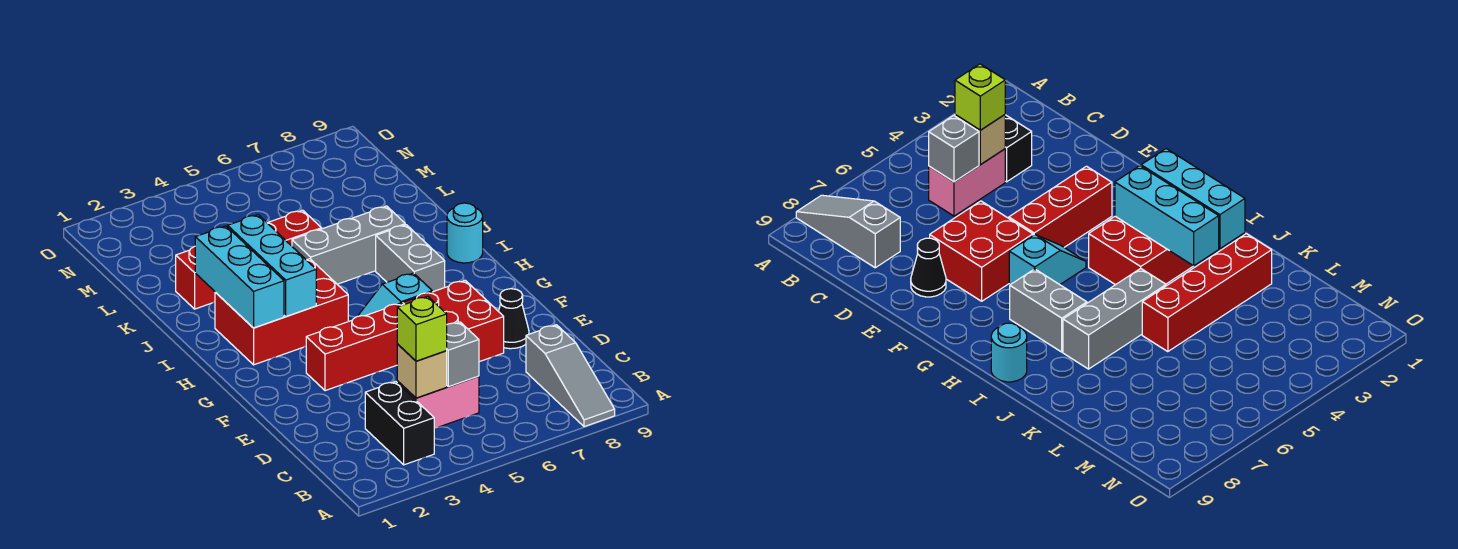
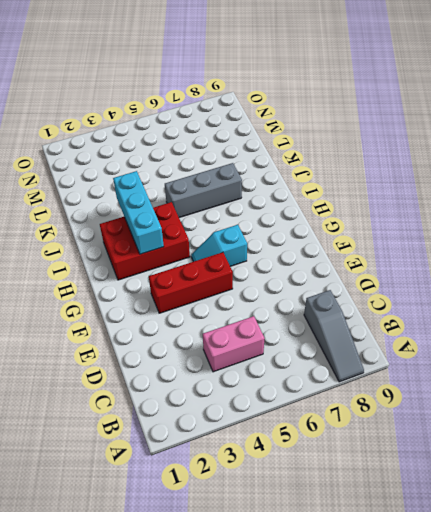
none -> black brick B3:C3 level 1
none -> red brick E6:F7 level 1
none -> black cone E8 level 1

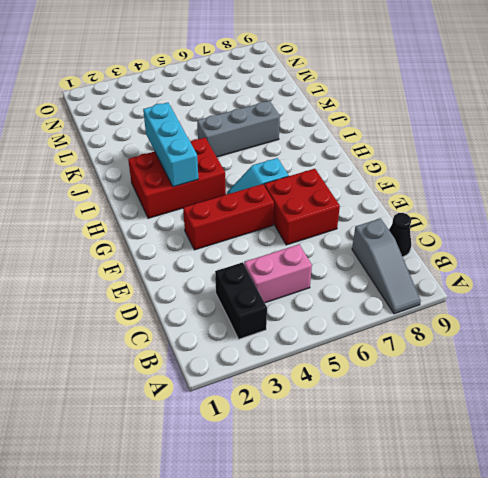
black cone C9 level 1 -> black cone E8 level 1
none -> grey brick H7:I7 level 1
none -> cyan round brick I9 level 1
none -> red brick K2:K5 level 1

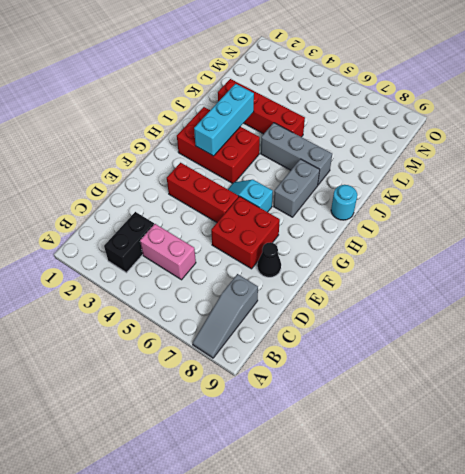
none -> tan brick C4 level 2
none -> grey brick C5 level 2
none -> cyan brick H2:J2 level 2

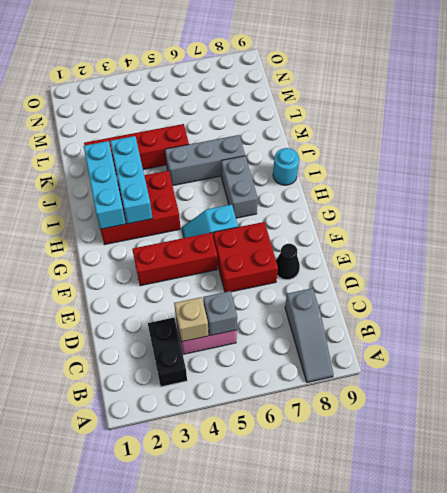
none -> lime brick C4 level 3

